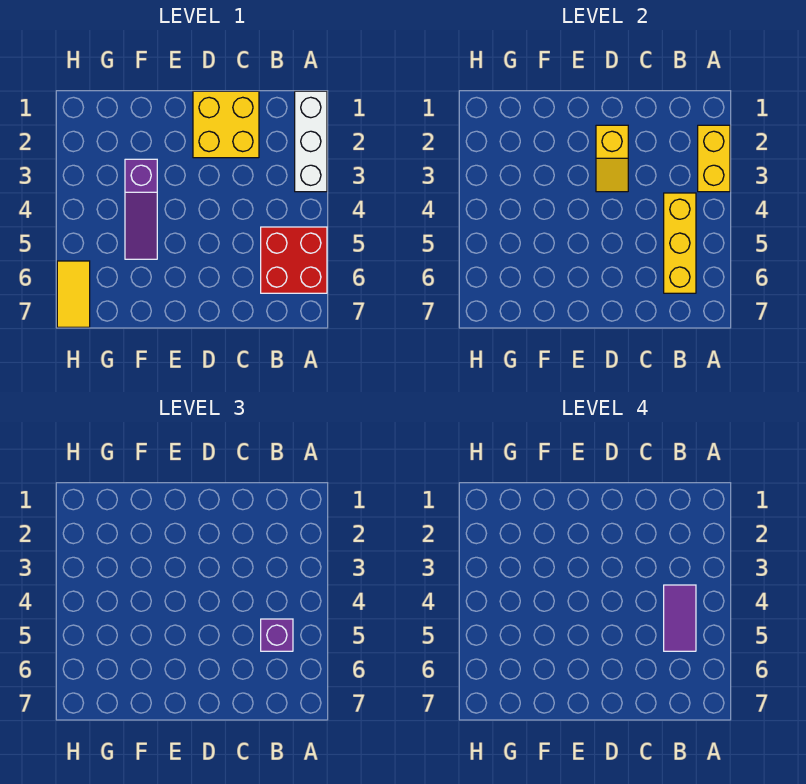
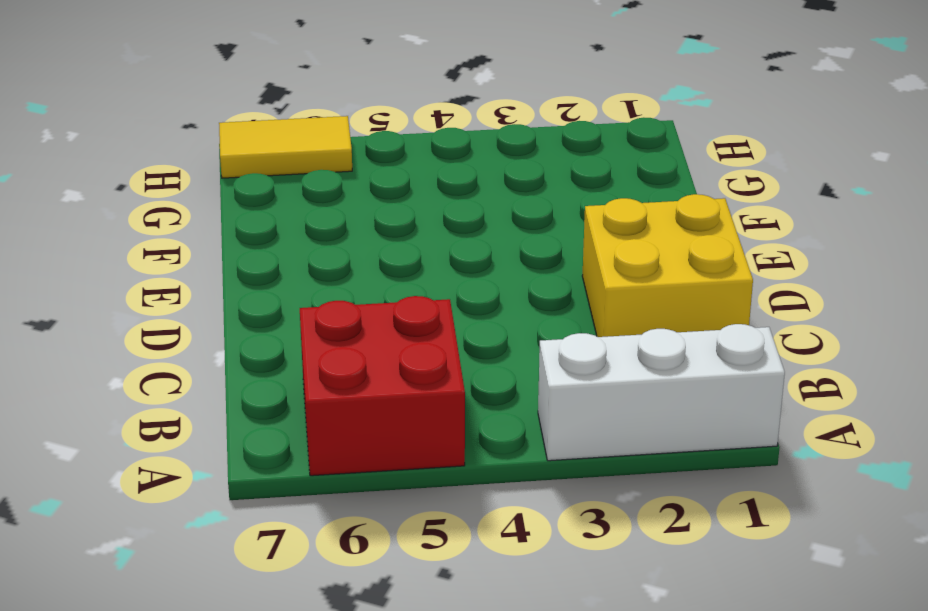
none -> purple slope F3:F5 level 1 top 3
none -> yellow brick A2:A3 level 2

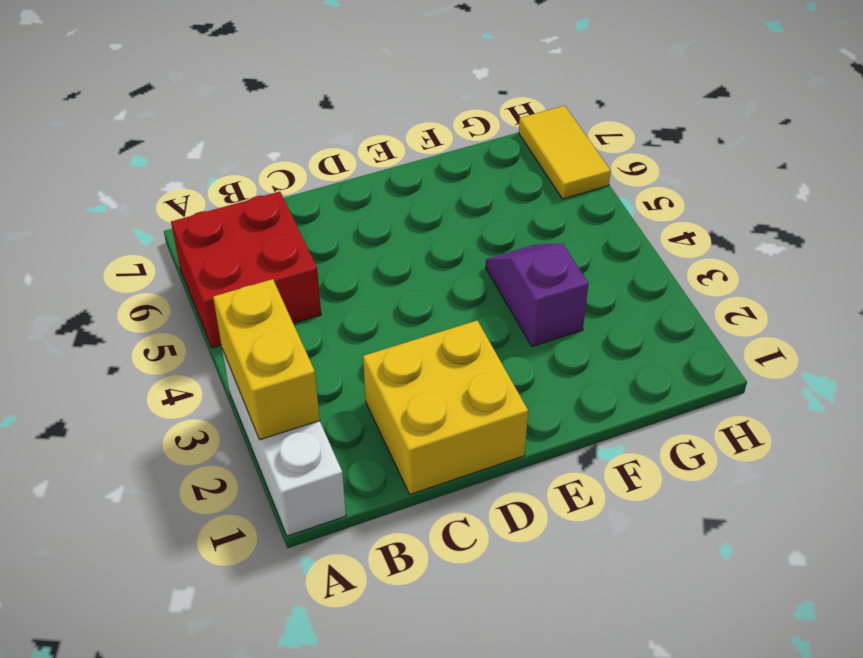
purple slope F3:F4 level 1 top 3 -> purple slope F3:F5 level 1 top 3
none -> yellow brick B4:B6 level 2
none -> yellow slope D2:D3 level 2 top 2

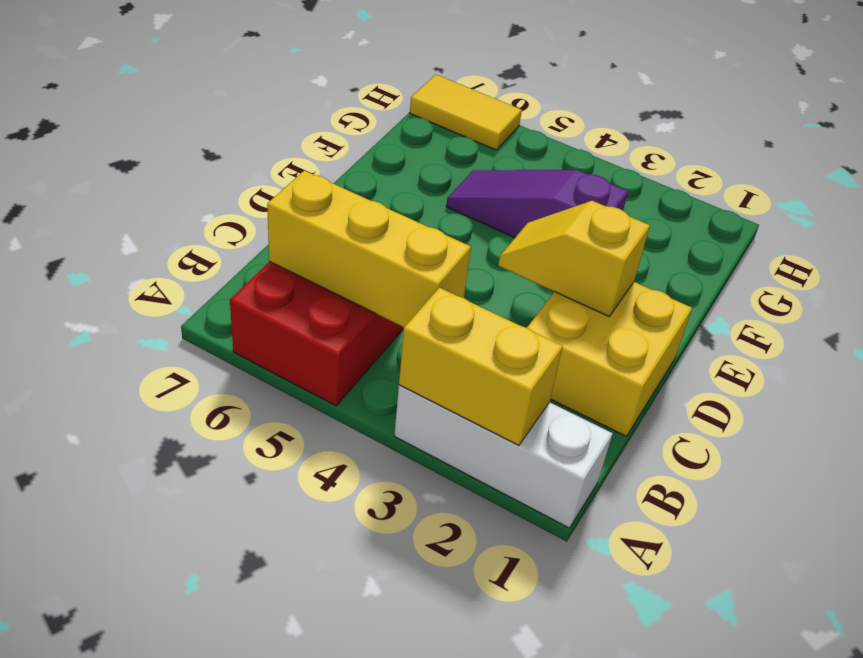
none -> purple brick B5 level 3
none -> purple tile B4:B5 level 4

